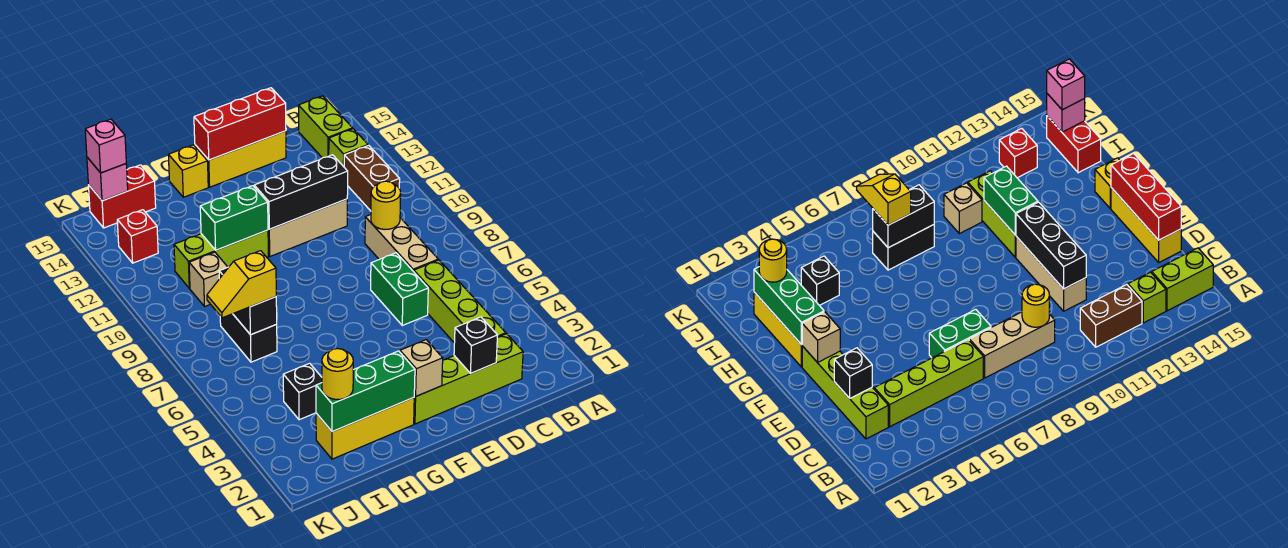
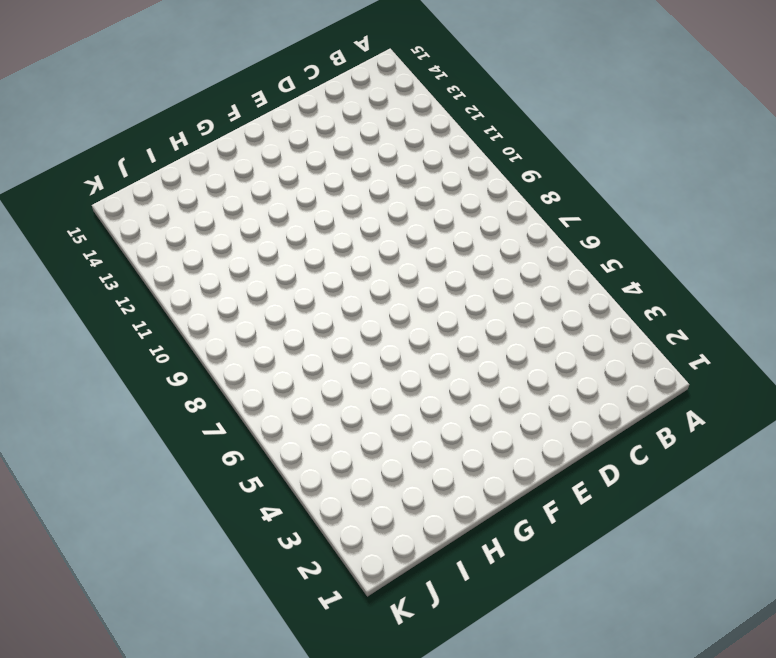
none -> brown brick B11:B12 level 1
none -> lime brick B13 level 1
none -> lime brick B14:B15 level 1

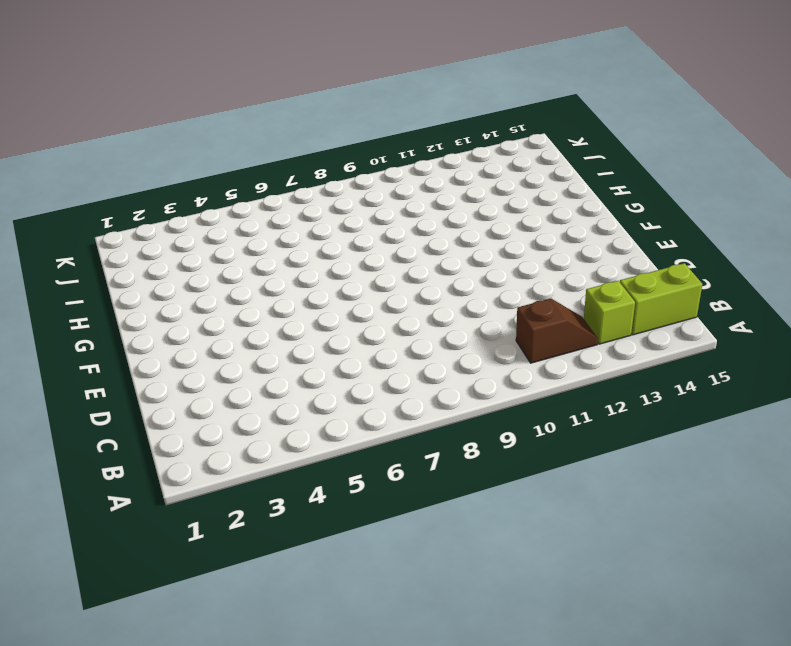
brown slope B11:B12 level 1 top 11 -> brown brick B11:B12 level 1
none -> lime brick C2:F2 level 1
none -> lime brick C3:C6 level 1
none -> tan brick C7:C9 level 1

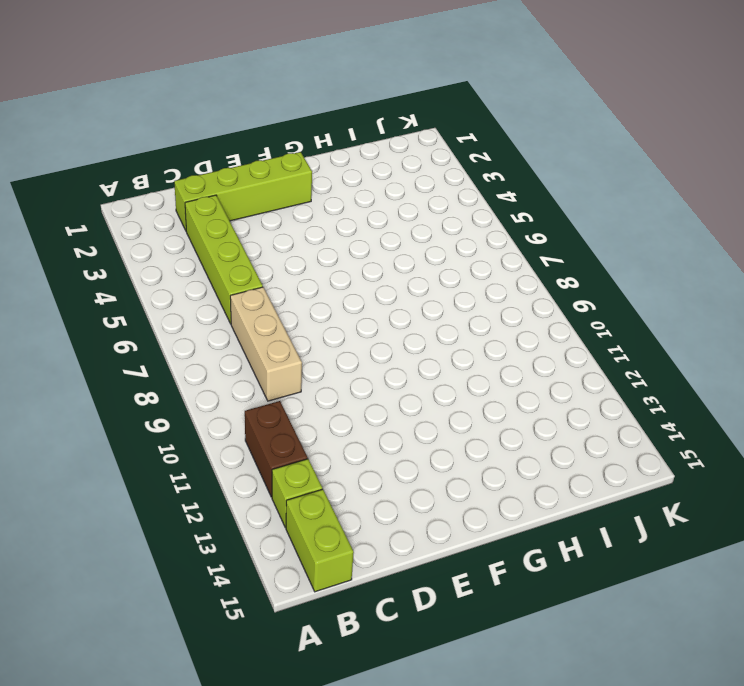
none -> green brick D6:D7 level 1
none -> tan brick D11:F11 level 1
none -> yellow brick D15:F15 level 1

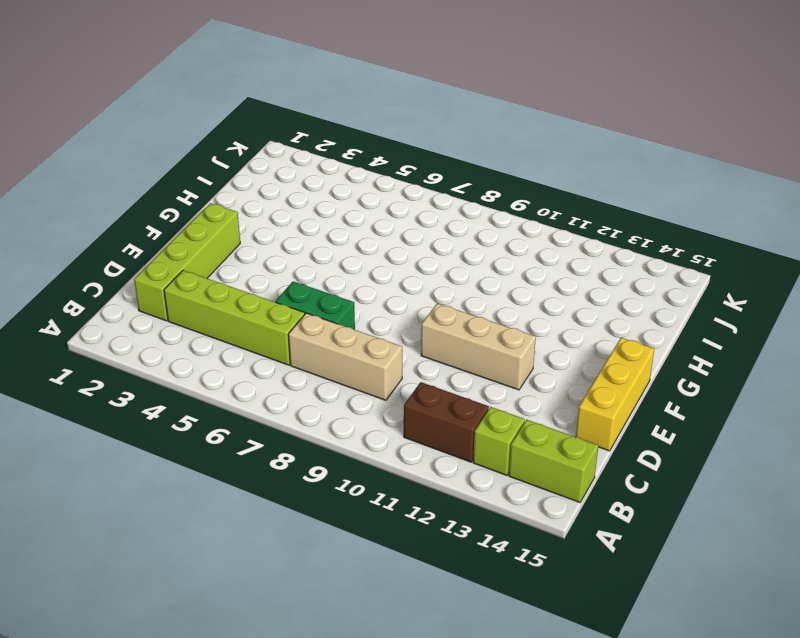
tan brick E10:E12 level 1 -> tan brick D11:F11 level 1
none -> yellow brick G2:I2 level 1
none -> lime brick G11:I11 level 1
none -> yellow brick G15 level 1

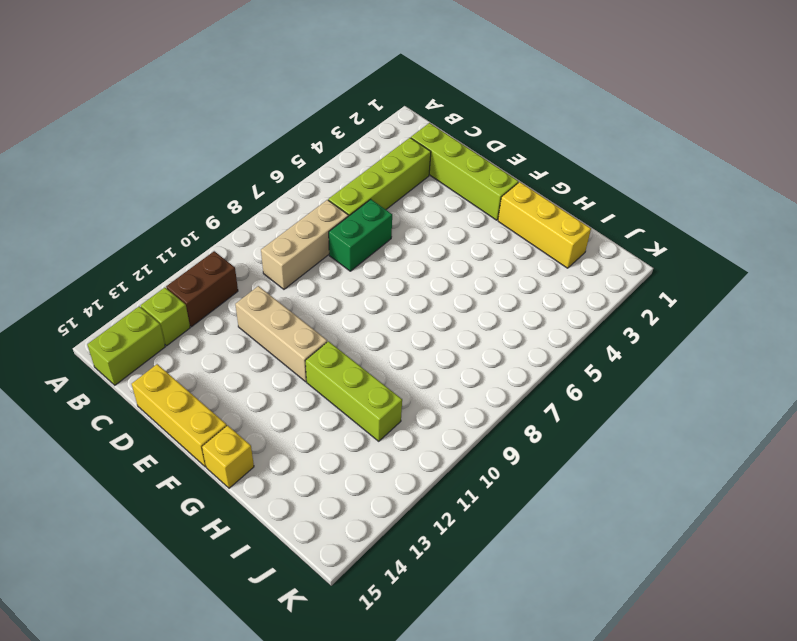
none -> black brick I4 level 1
none -> black brick I7:I8 level 1
none -> tan brick I10 level 1

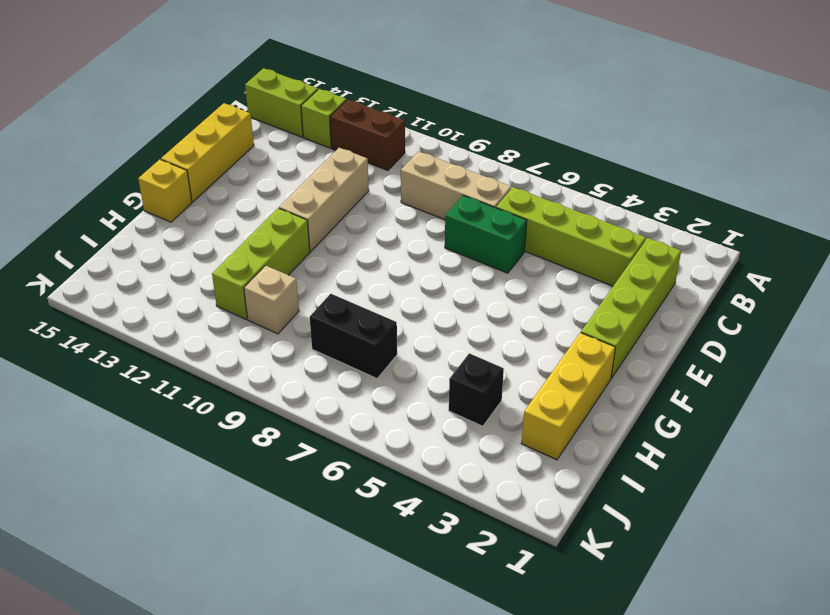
none -> red brick I15:J15 level 1
none -> red brick J13 level 1
none -> yellow round brick C9 level 2

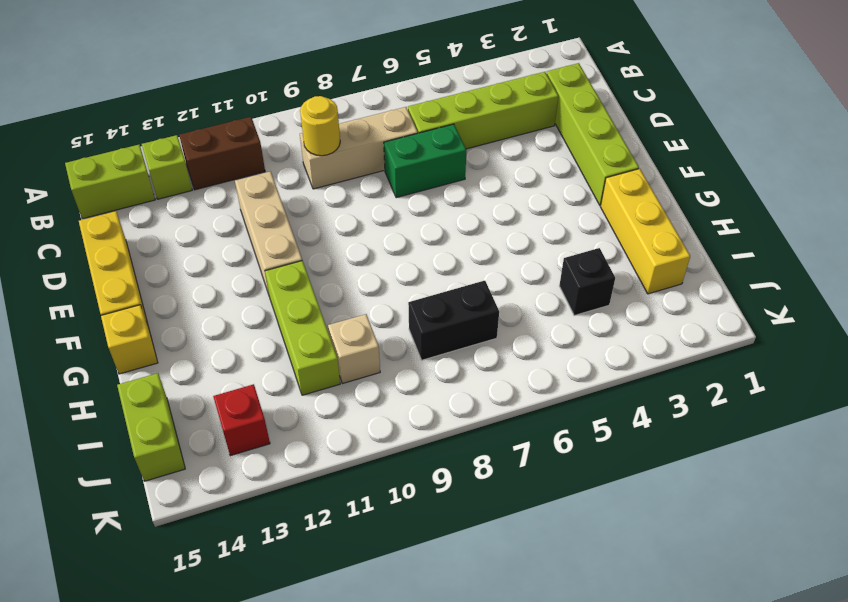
lime brick I15:J15 level 1 -> red brick I15:J15 level 1
none -> black brick D2 level 2
none -> black brick D11:F11 level 2
none -> red brick D15:F15 level 2

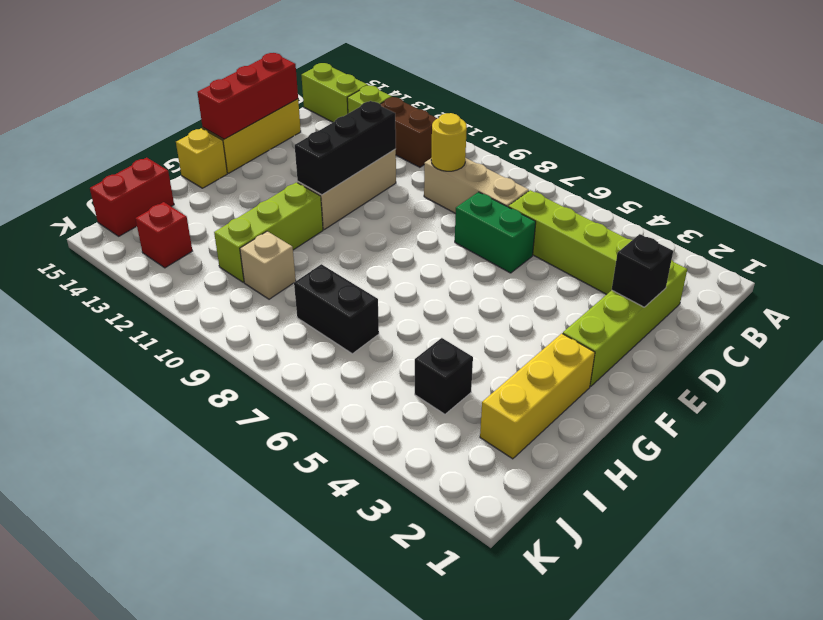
none -> tan brick F2 level 2
none -> green brick G2:I2 level 2
none -> green brick G11:H11 level 2

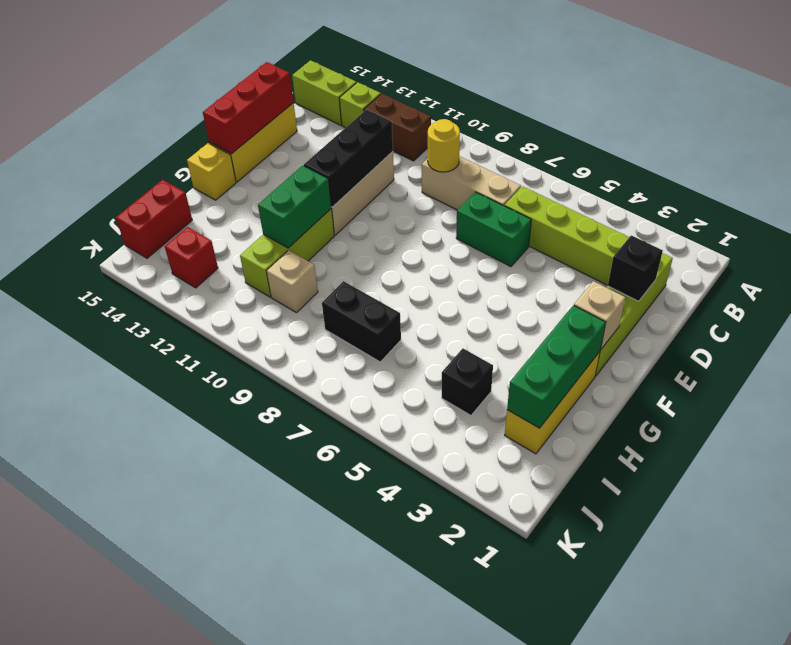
none -> black brick I7:I8 level 2
none -> pink brick J15 level 2
none -> yellow round brick I2 level 3

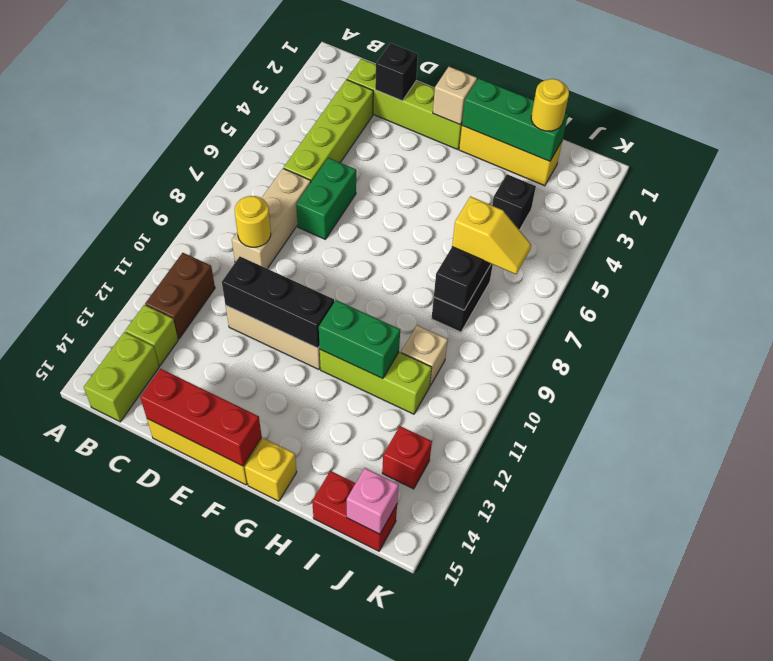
none -> pink brick J15 level 3

